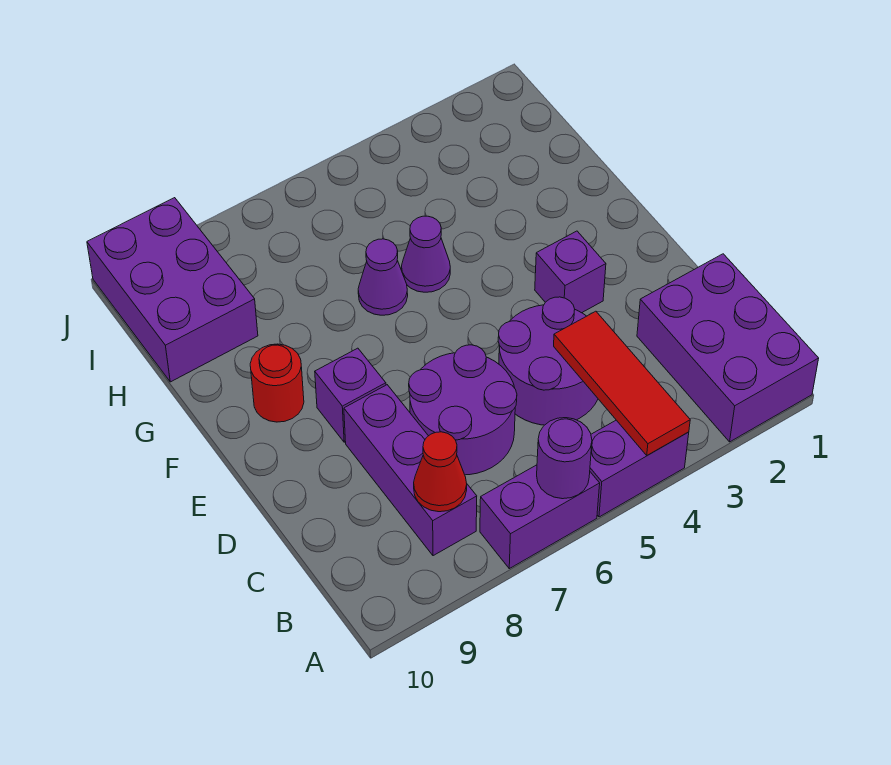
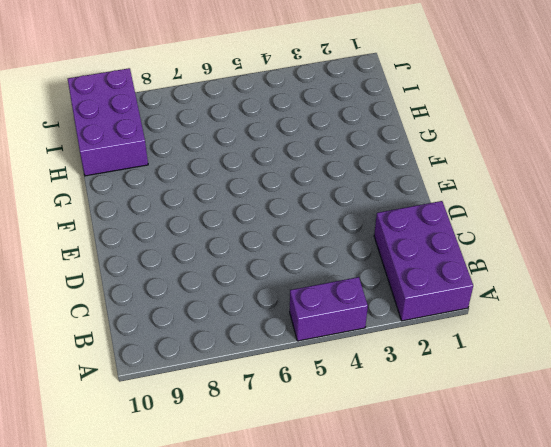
none -> purple brick A6:A7 level 1
none -> purple brick B8:D8 level 1
none -> purple round brick C4:D5 level 1

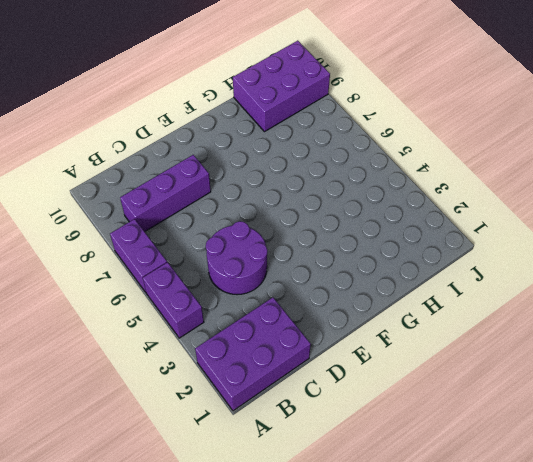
none -> purple round brick C6:D7 level 1
none -> purple brick E3 level 1
none -> purple brick E8 level 1

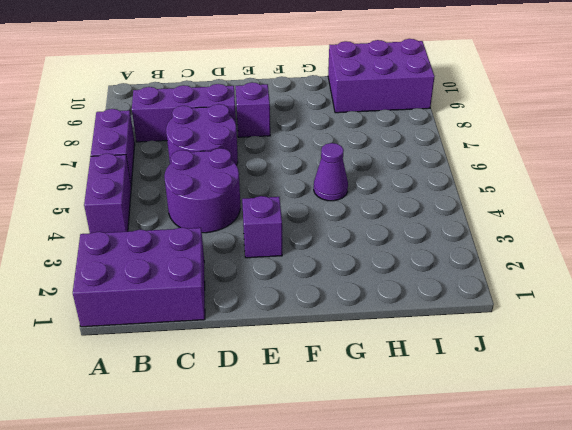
none -> red round brick F9 level 1
none -> purple cone G6 level 1
none -> red tile A4:C4 level 2

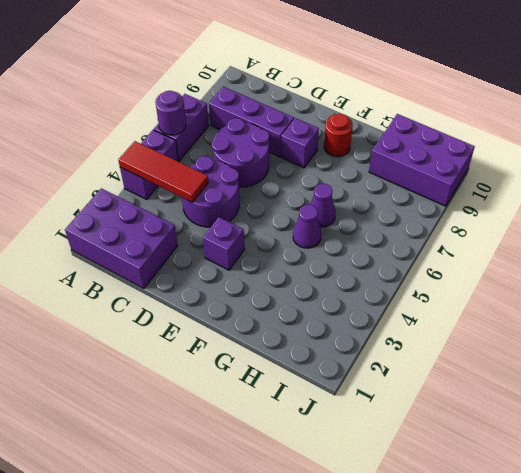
none -> red cone B8 level 2

